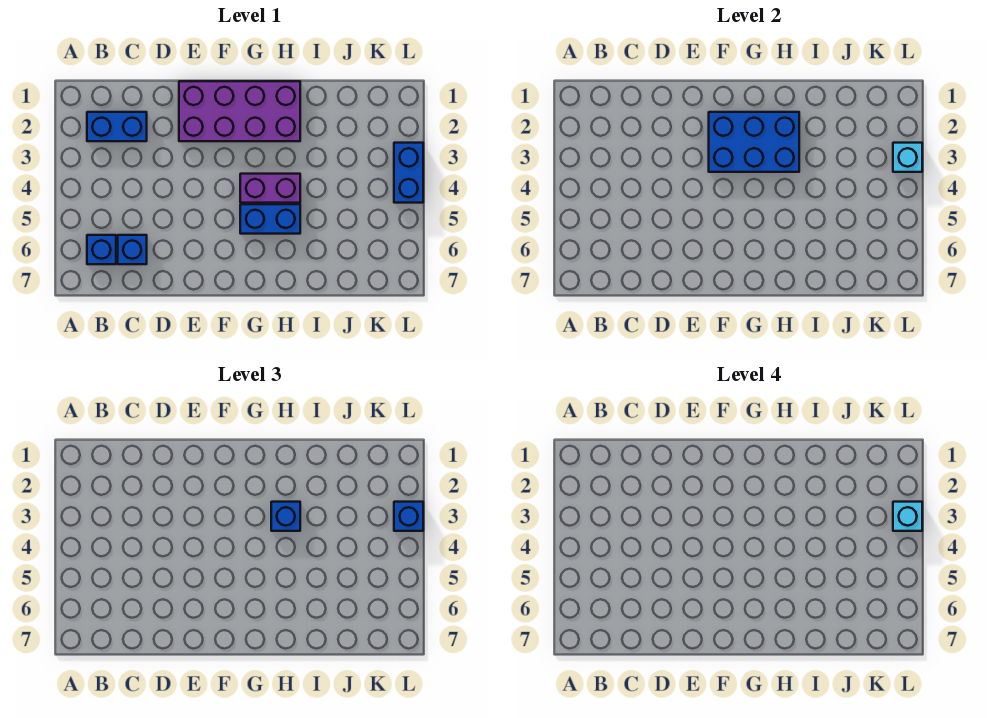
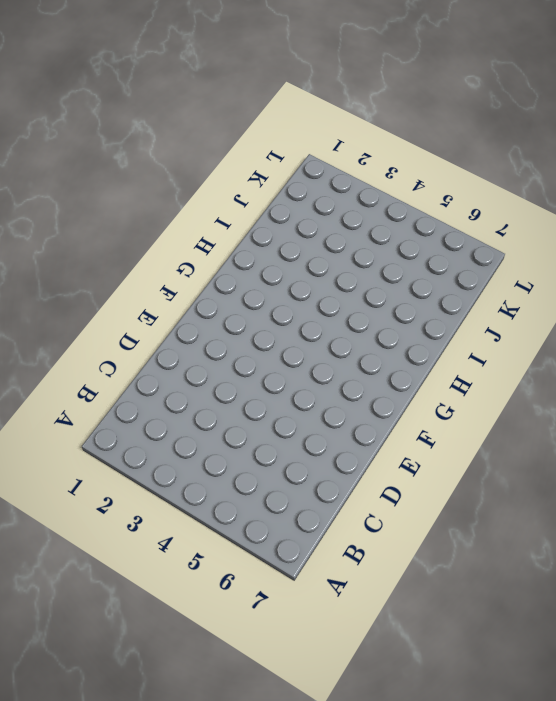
none -> blue brick B2:C2 level 1
none -> blue brick B6 level 1
none -> blue brick C6 level 1

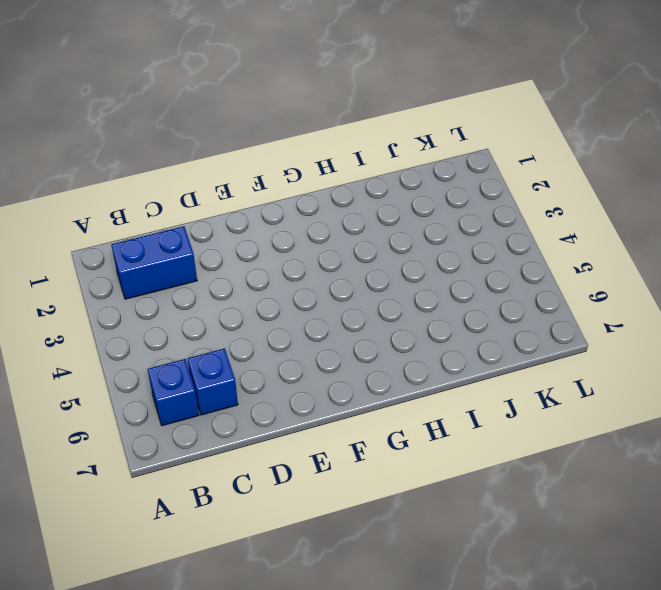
none -> purple brick E1:H2 level 1
none -> purple brick G4:H4 level 1
none -> blue brick G5:H5 level 1

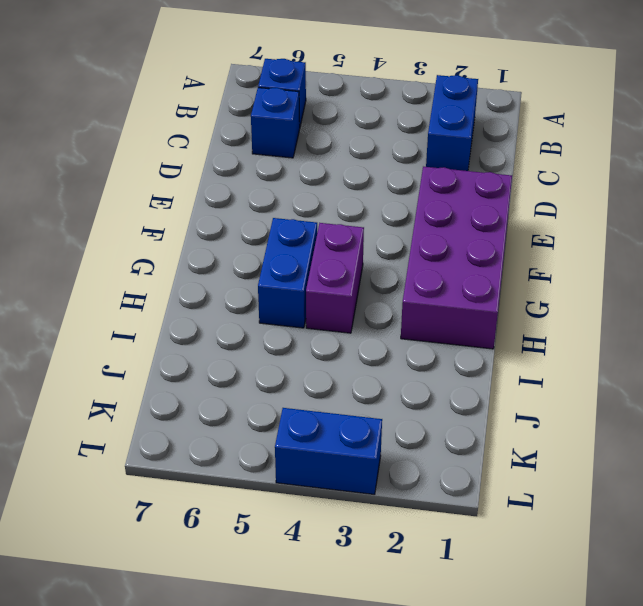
none -> blue brick F2:H3 level 2
none -> cyan brick L3 level 2
none -> blue brick H3 level 3

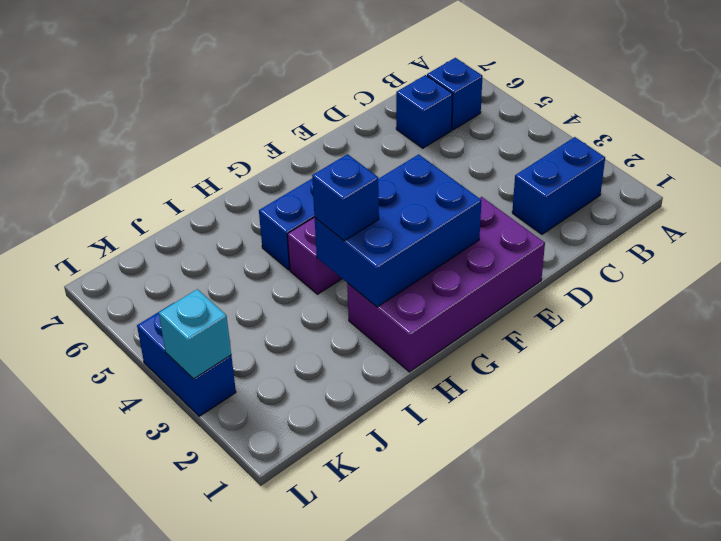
none -> blue brick L3 level 3
none -> cyan brick L3 level 4

